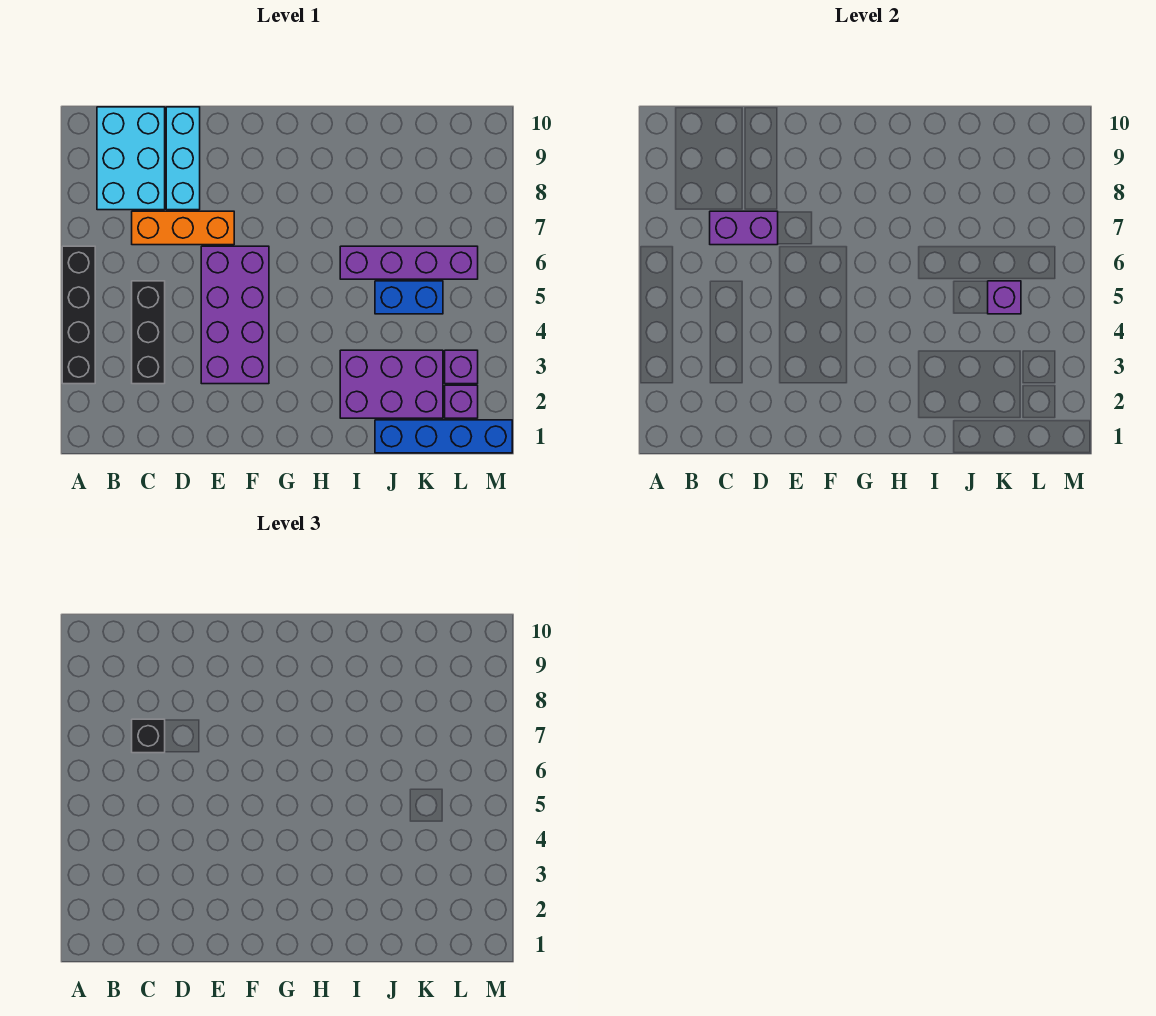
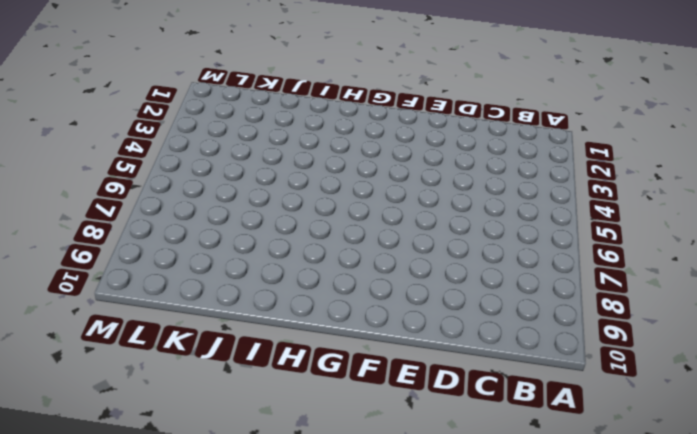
none -> black brick A3:A6 level 1
none -> cyan brick B8:C10 level 1
none -> black brick C3:C5 level 1

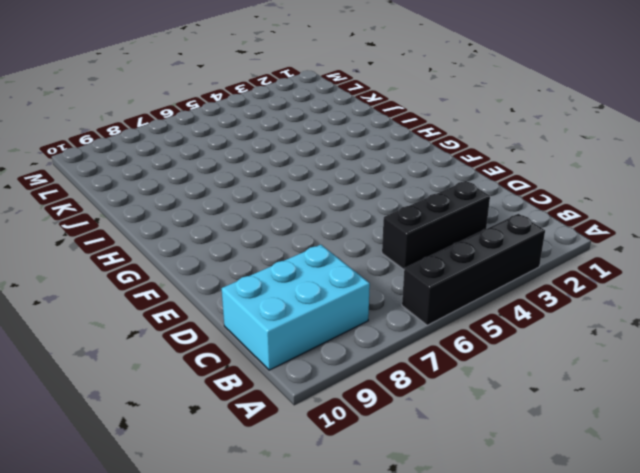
none -> orange brick C7:E7 level 1
none -> cyan brick D8:D10 level 1
none -> purple brick E3:F6 level 1

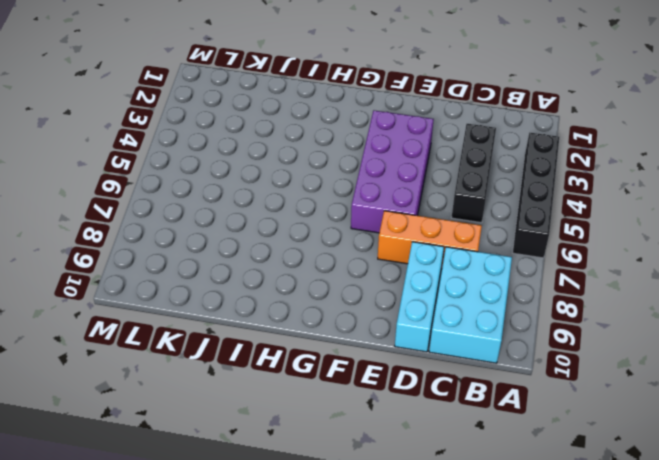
none -> purple brick I2:K3 level 1
none -> purple brick I6:L6 level 1
none -> blue brick J1:M1 level 1

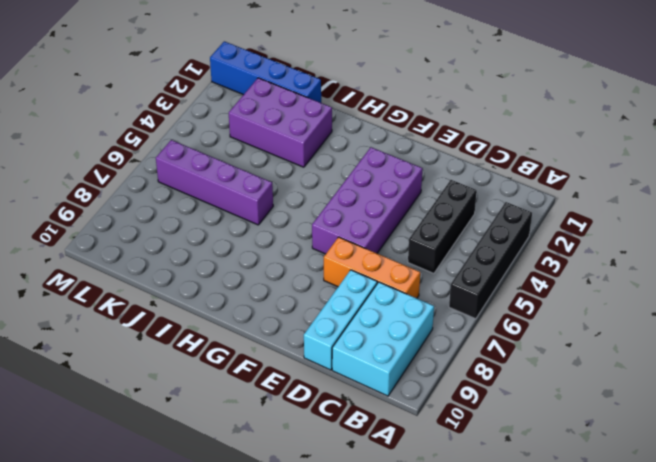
none -> blue brick J5:K5 level 1
none -> purple brick L2 level 1
none -> purple brick L3 level 1

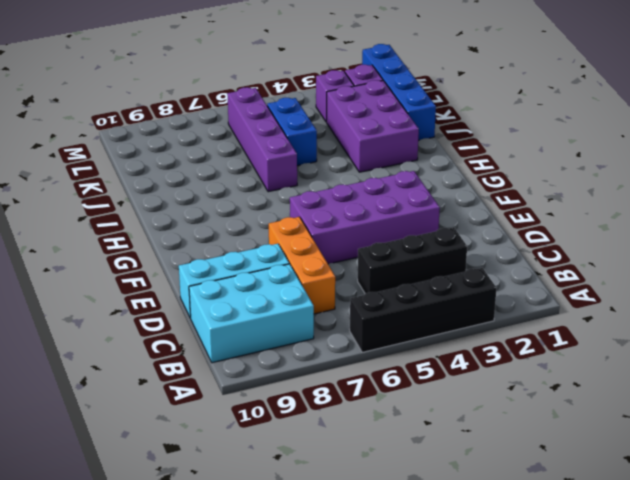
none -> purple brick C7:D7 level 2
none -> purple brick K5 level 2
none -> black brick C7 level 3

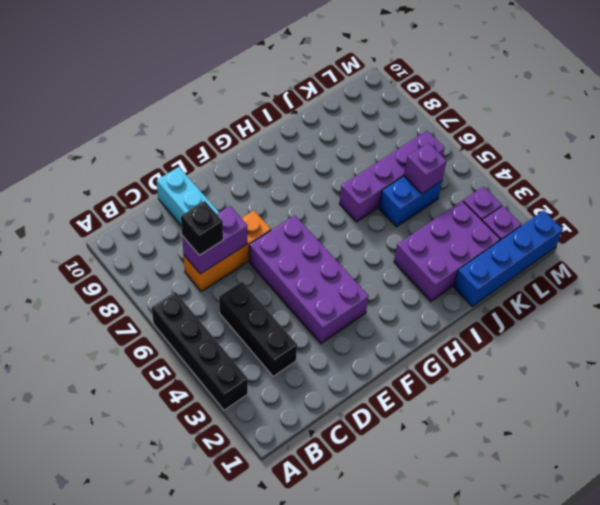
none -> cyan brick B8:C10 level 1

